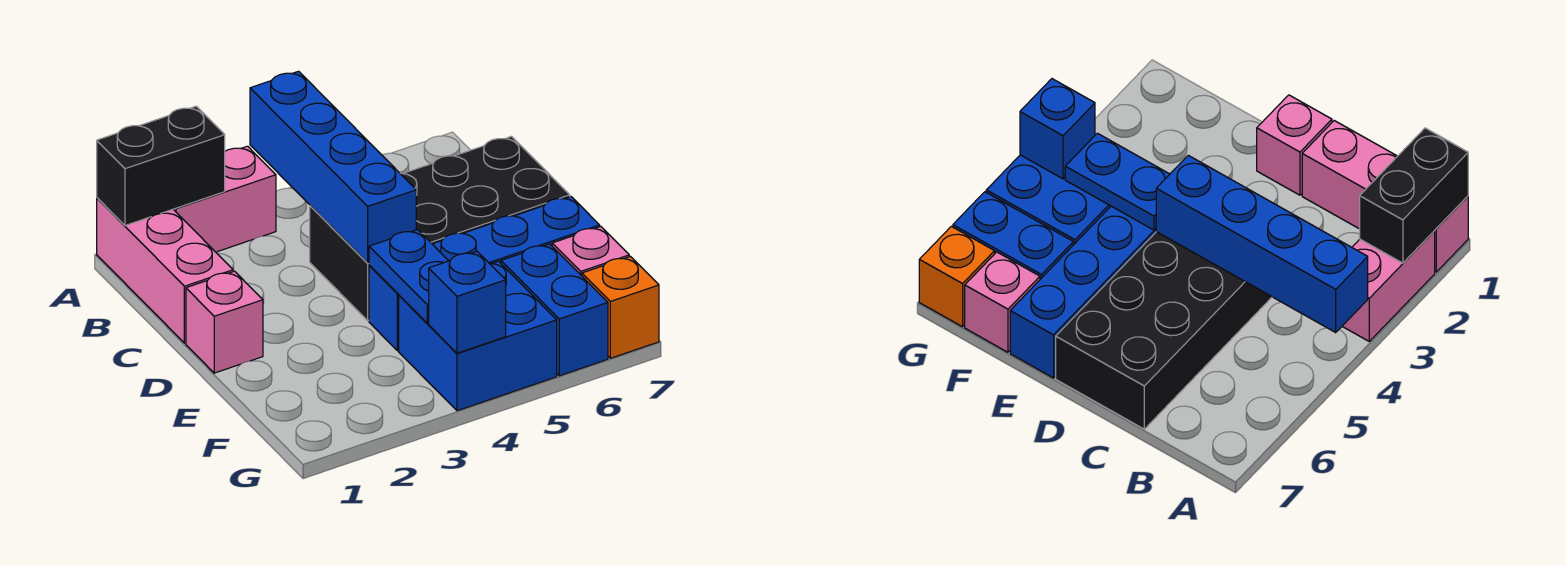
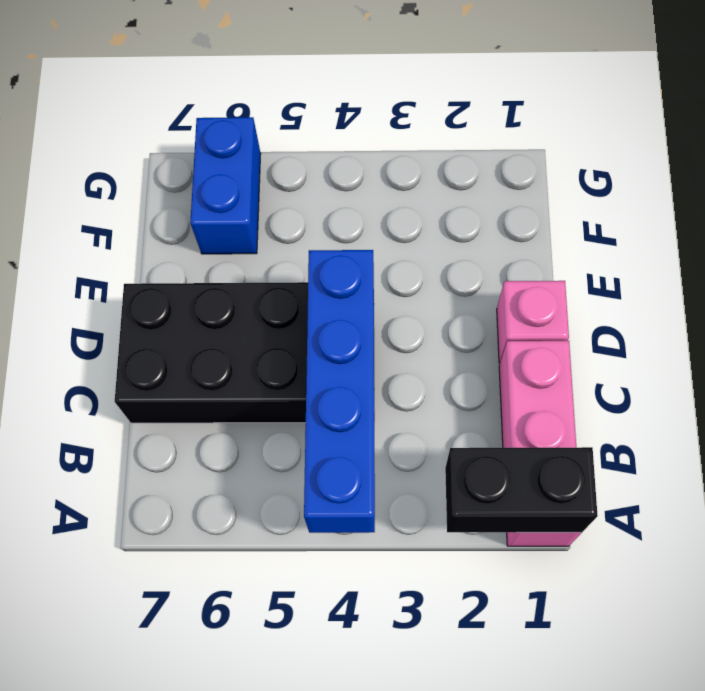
none -> pink brick A2:A3 level 1
none -> blue brick E4:E7 level 1
none -> blue brick F4:G5 level 1

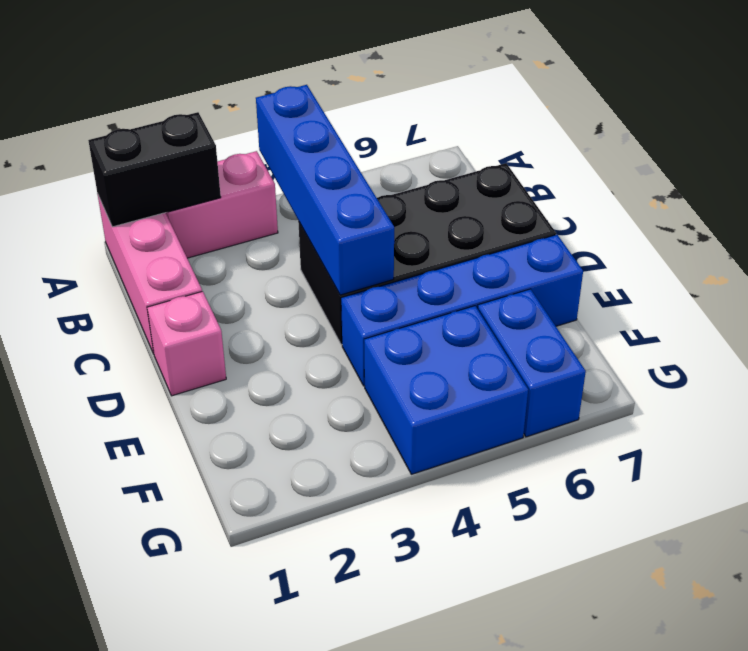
none -> pink brick F7 level 1
none -> orange brick G7 level 1
none -> blue plate E4:F4 level 2

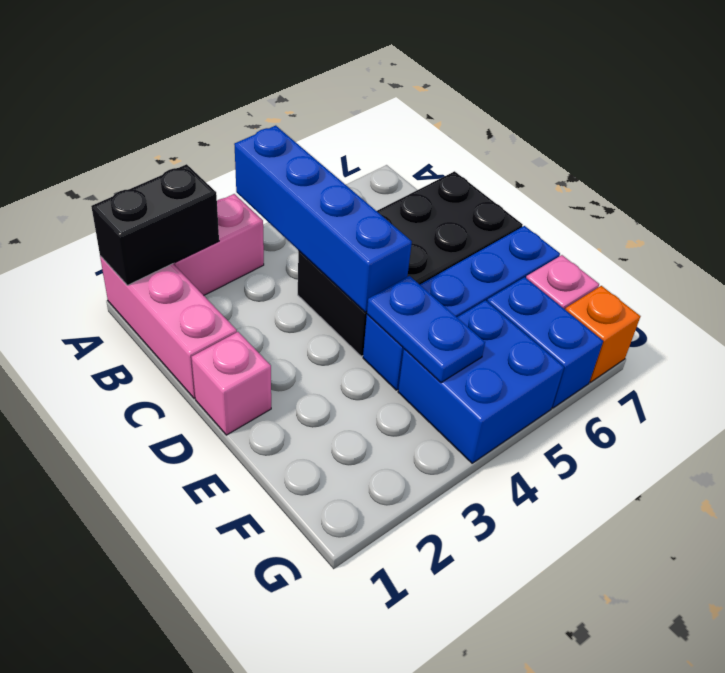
none -> blue brick G4 level 2

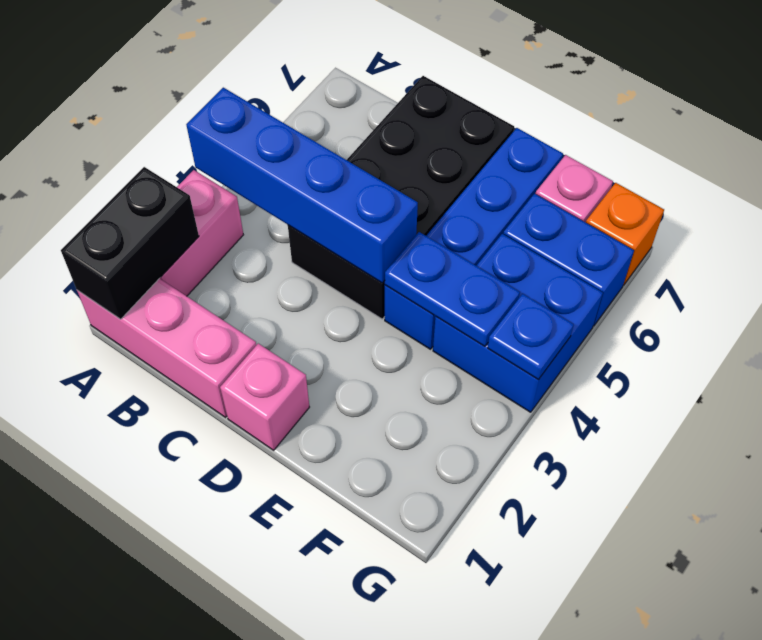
blue plate G4 level 2 -> blue brick G4 level 2

